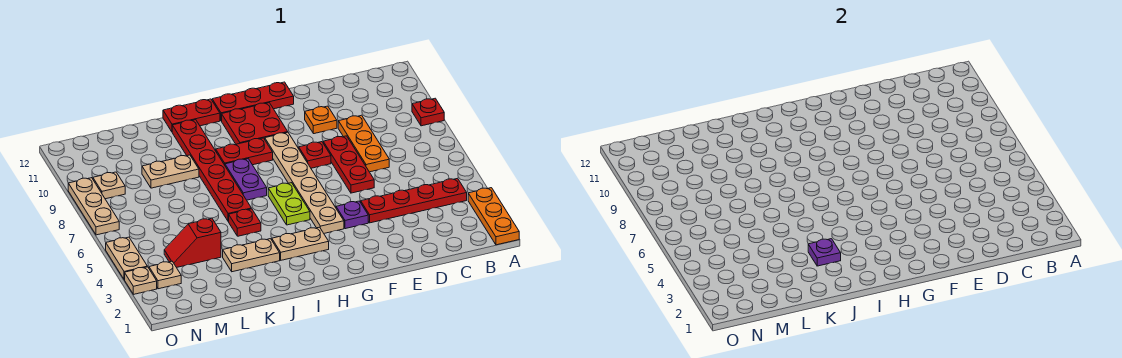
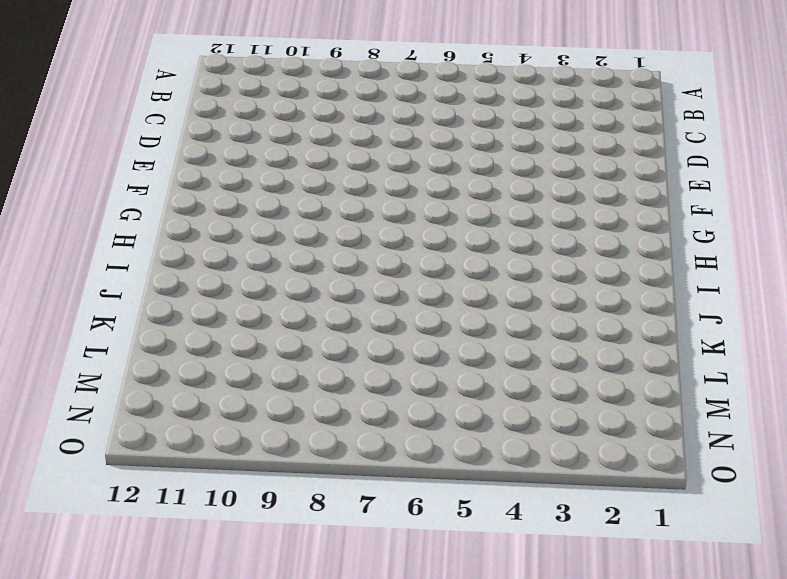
none -> orange plate A1:A3 level 1
none -> red plate A9 level 1
none -> red plate B4:E4 level 1

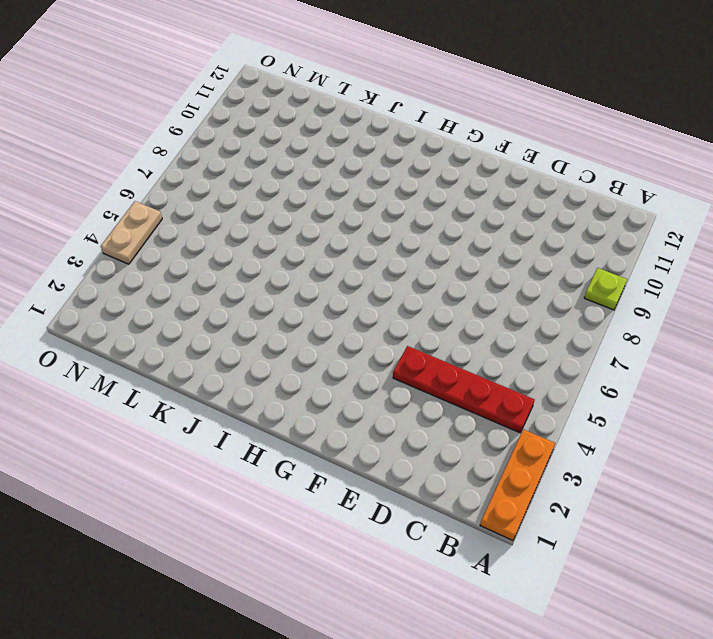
lime plate A9 level 1 -> red plate A9 level 1
none -> orange plate D7:D9 level 1
none -> red plate E6:E8 level 1
none -> orange plate E10 level 1

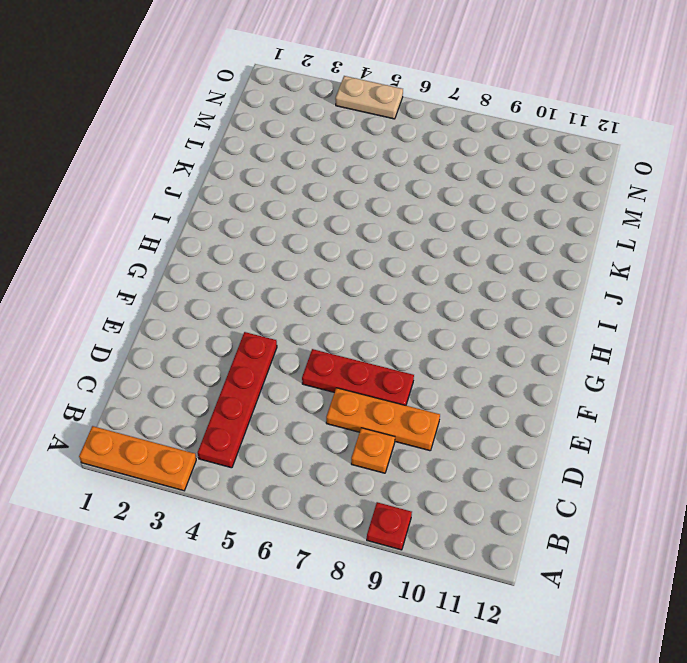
orange plate C8 level 1 -> orange plate E10 level 1
none -> purple plate F4 level 1
none -> red plate F8 level 1
none -> red plate F12:H12 level 1

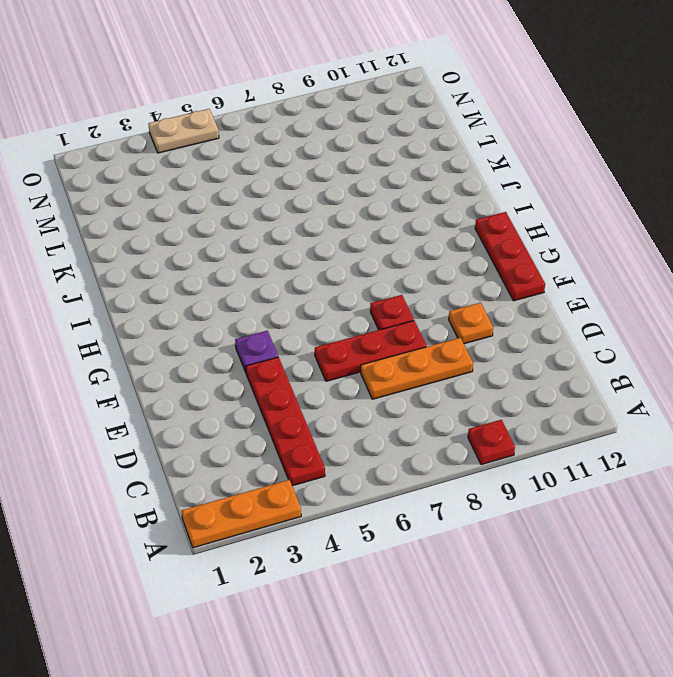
none -> tan plate G4:G9 level 1
none -> red plate G10:H11 level 1
none -> tan plate H3:I3 level 1

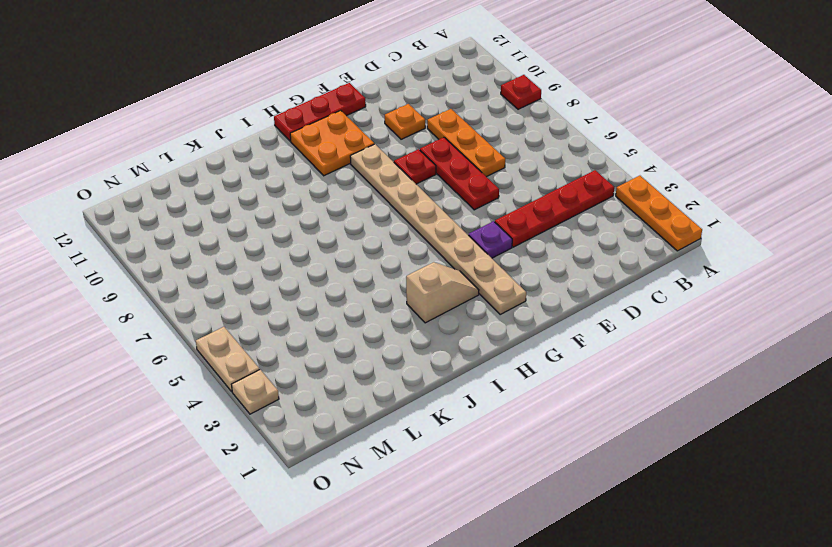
tan plate G2:G9 level 1 -> tan plate G4:G9 level 1
orange plate G10:H11 level 1 -> red plate G10:H11 level 1
tan slope H3:I3 level 1 top I -> tan plate H3:I3 level 1
none -> lime plate H5:H6 level 1
none -> red plate H9:I9 level 1
none -> purple plate I7:I8 level 1

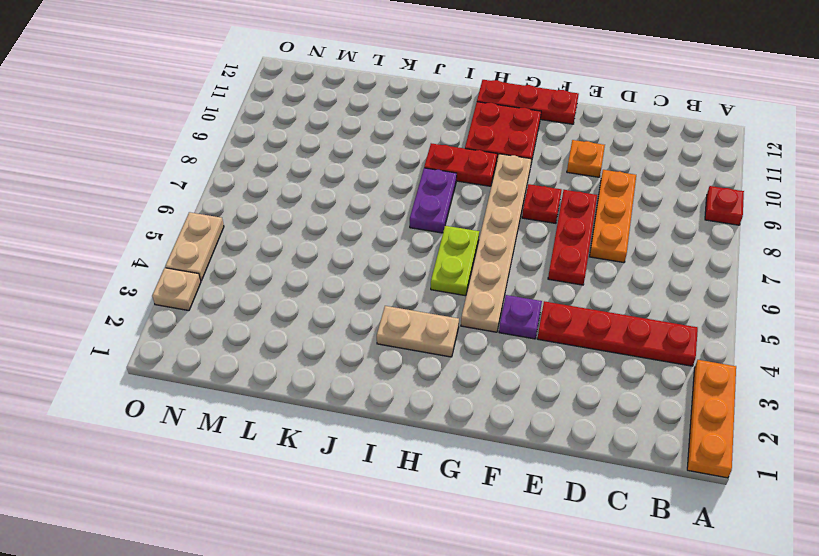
none -> red plate I12:J12 level 1
none -> tan plate J3:K3 level 1
none -> red plate J5 level 1

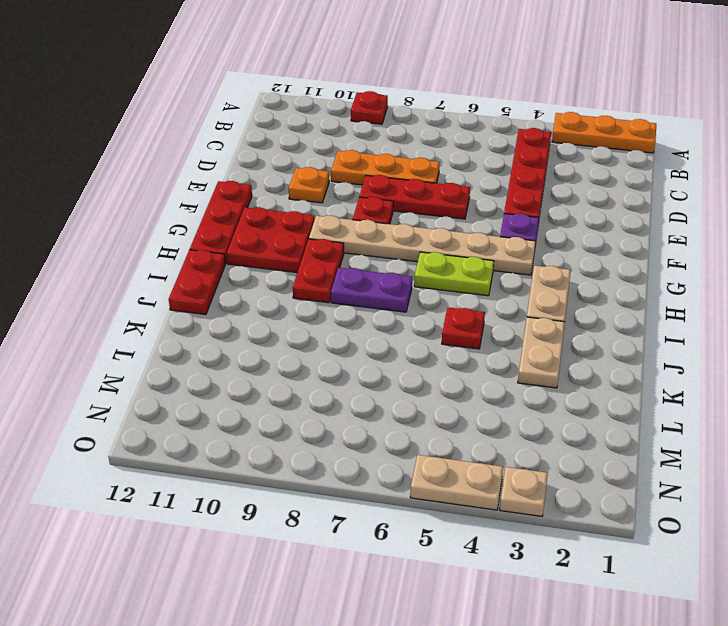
none -> red plate J6:J11 level 1
none -> tan plate K9:L9 level 1
none -> red slope L4:M4 level 1 top L

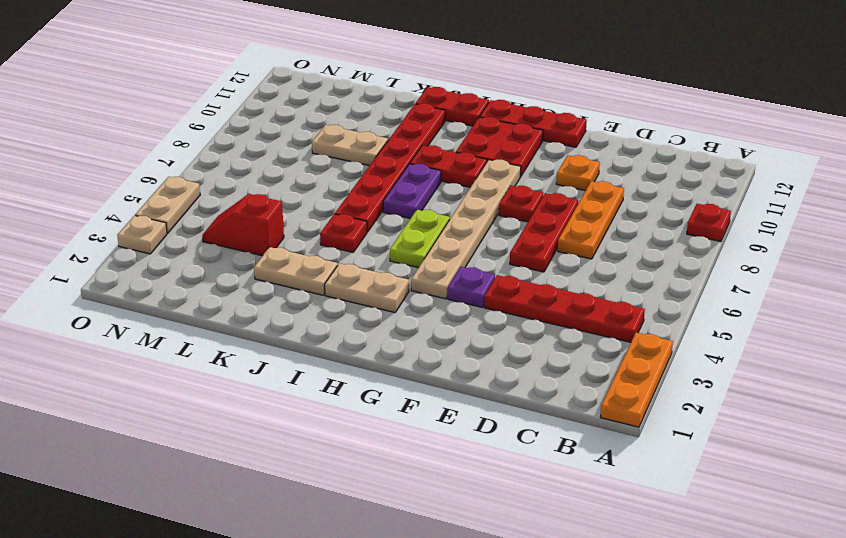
none -> tan plate N3 level 1
none -> tan plate N9 level 1
none -> tan plate O7:O9 level 1

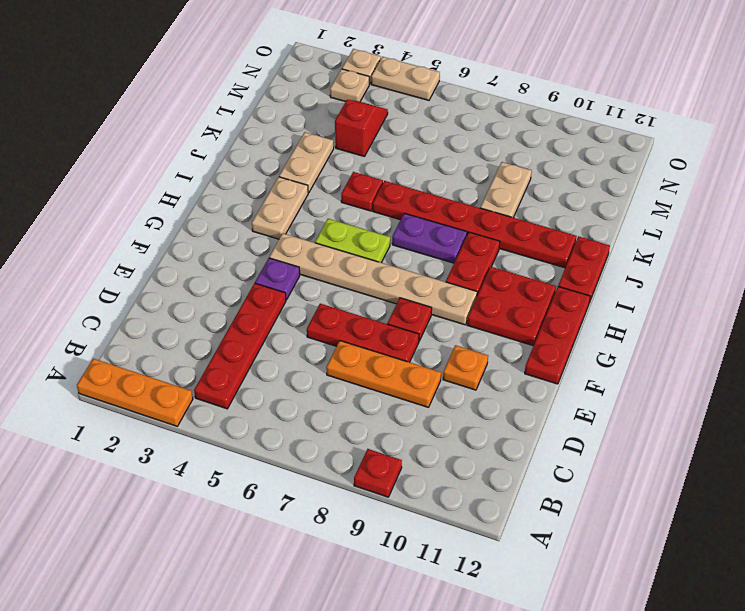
none -> tan plate N9 level 1
none -> tan plate O7:O9 level 1
none -> purple plate J3 level 2

